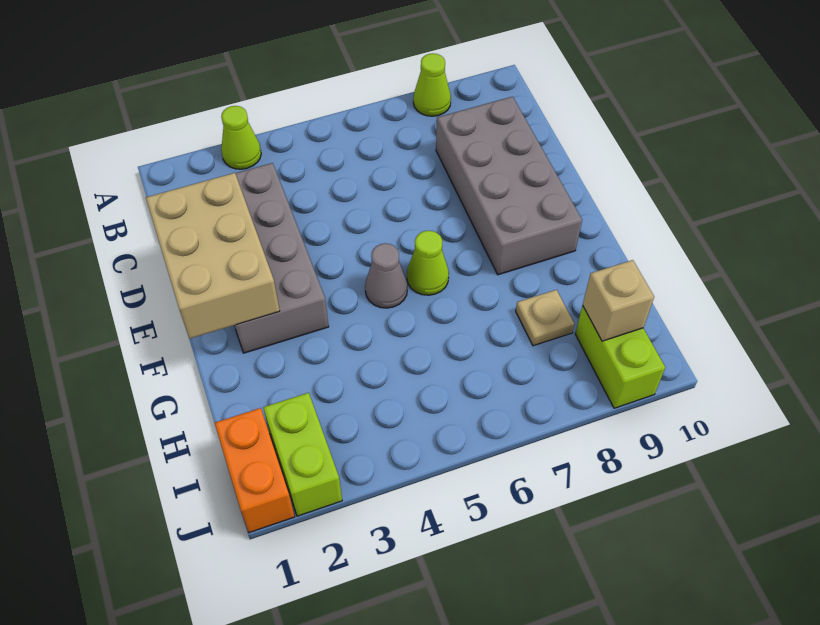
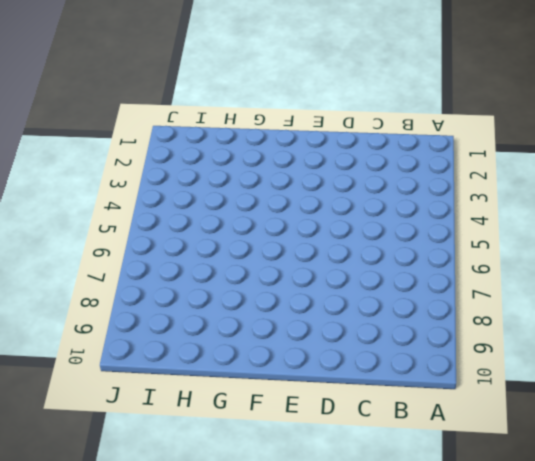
none -> lime cone A3 level 1
none -> lime cone A8 level 1
none -> grey brick C2:F3 level 1

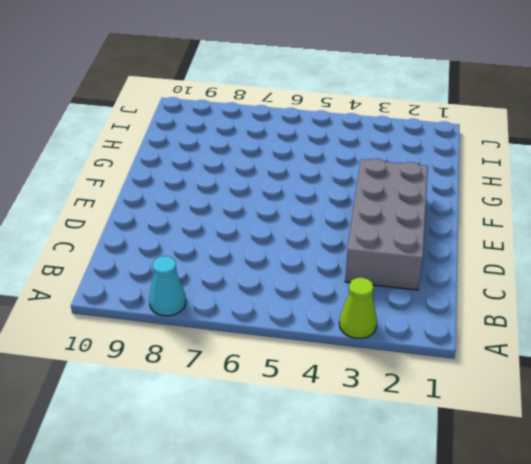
cyan cone A8 level 1 -> lime cone A8 level 1
none -> grey brick C8:F9 level 1
none -> grey cone F5 level 1
none -> lime cone F6 level 1

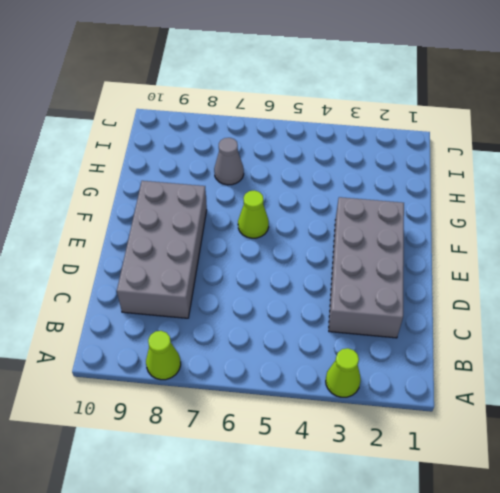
grey cone H7 level 1 -> grey cone F5 level 1
none -> tan plate H8 level 1
none -> orange brick I1:J1 level 1
none -> lime brick I2:J2 level 1

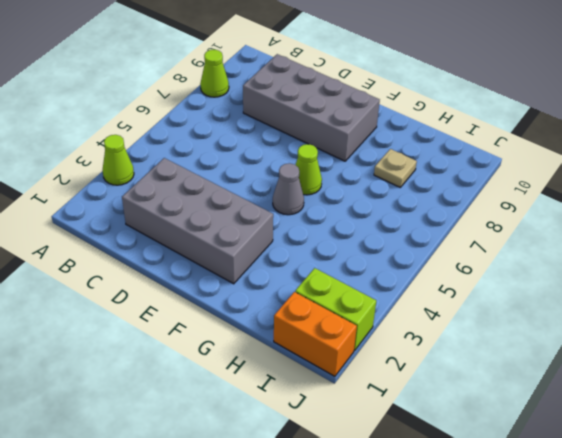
none -> lime brick I9:J9 level 1
none -> tan brick D1:F2 level 2
none -> tan brick I9 level 2

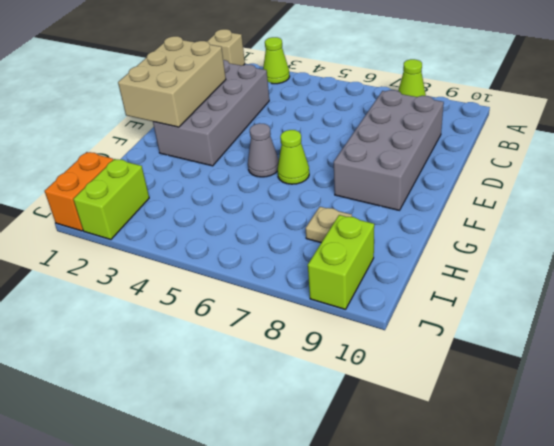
tan brick A1 level 1 -> tan brick I9 level 2

